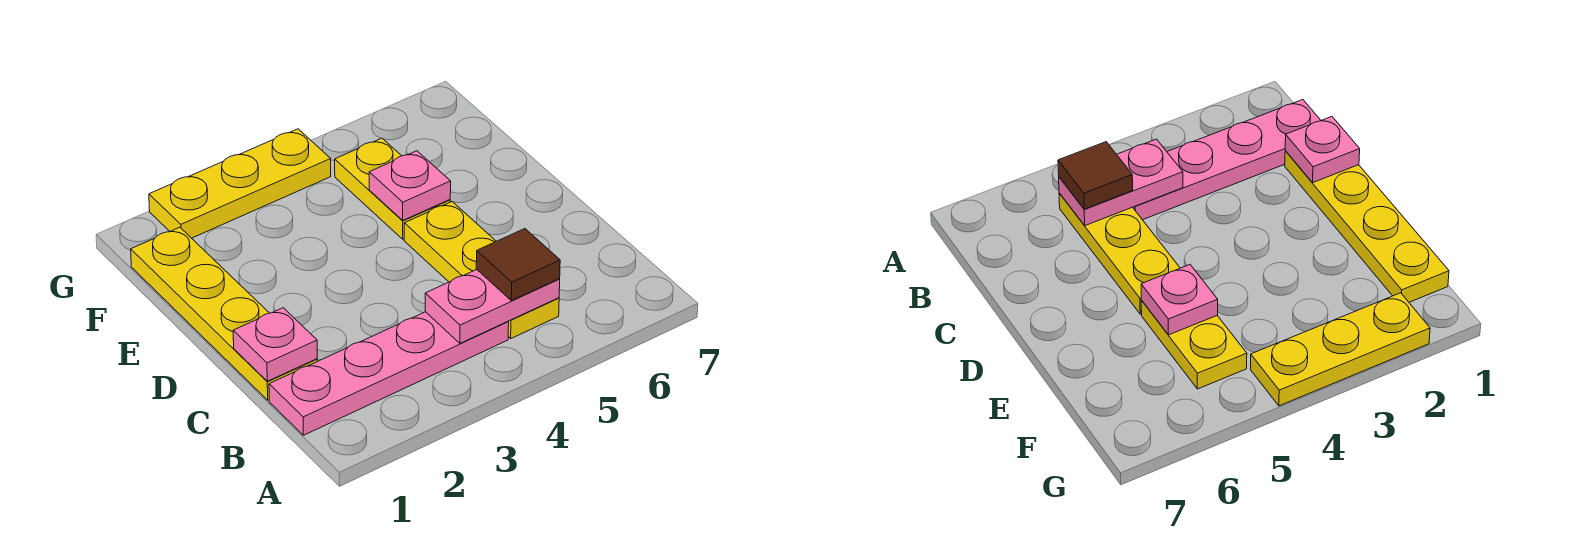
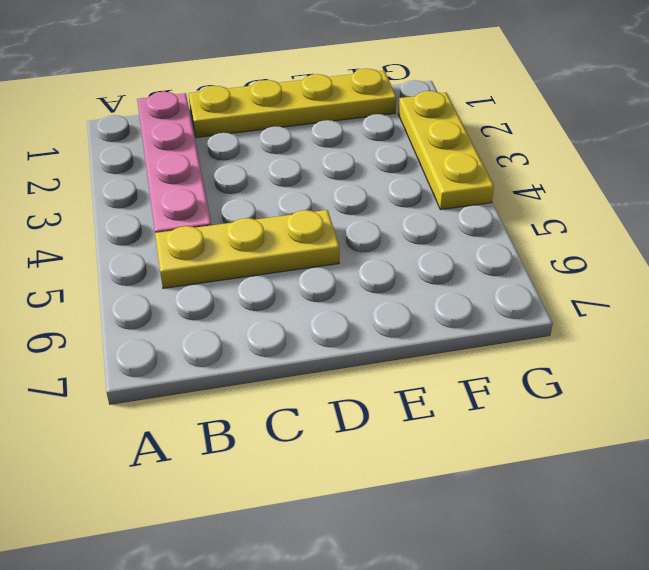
none -> yellow plate E5:F5 level 1
none -> pink plate B4:B5 level 2

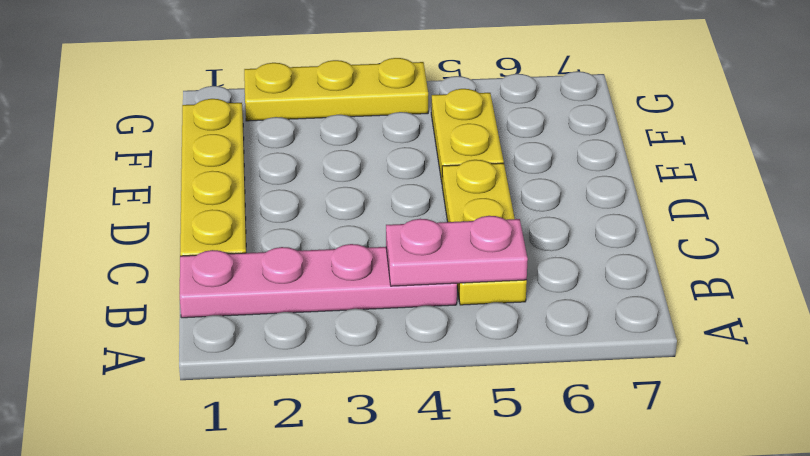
none -> pink plate C1 level 2
none -> pink plate E5 level 2

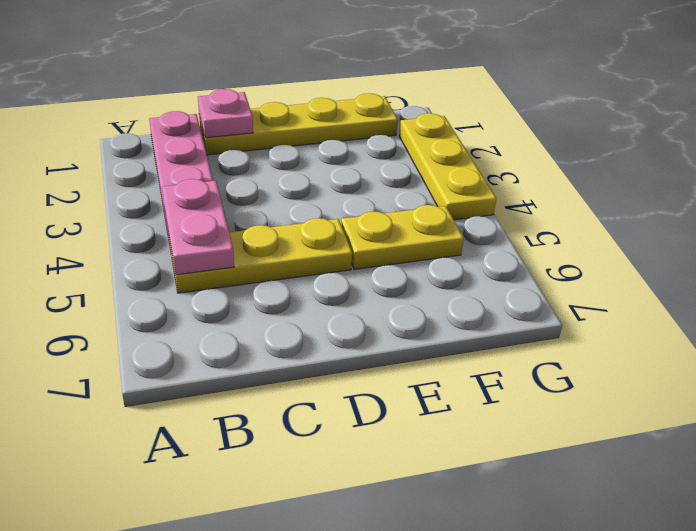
none -> pink plate E5 level 2
none -> brown tile B5 level 3

